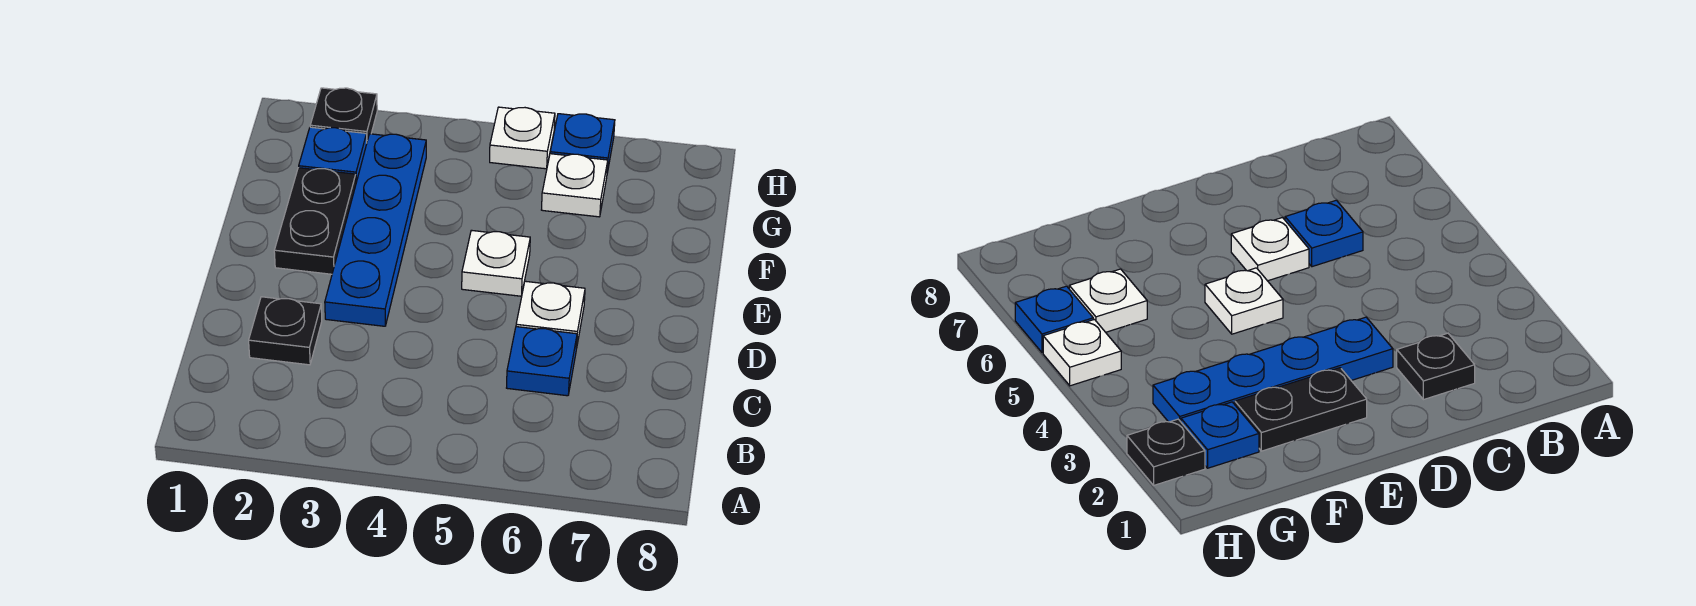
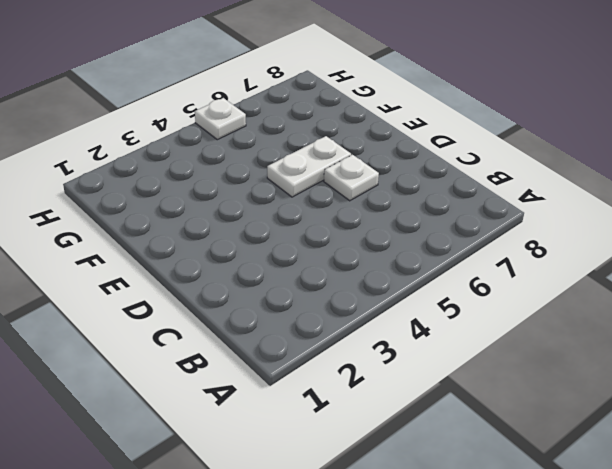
white plate E5:E6 level 1 -> white plate E5 level 1
none -> black plate C2 level 1
none -> blue plate C6 level 1

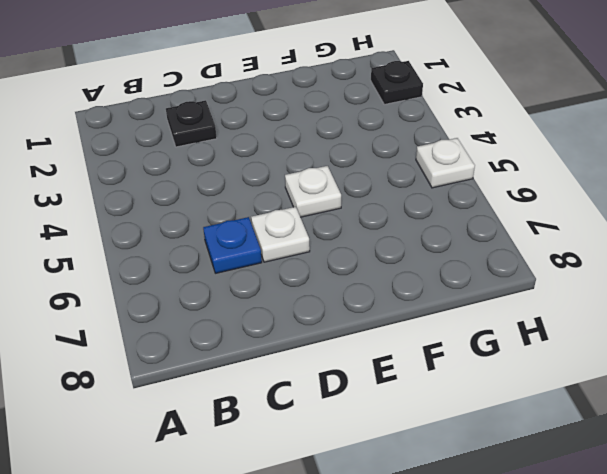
none -> blue plate D3:G3 level 1
none -> black plate E2:F2 level 1

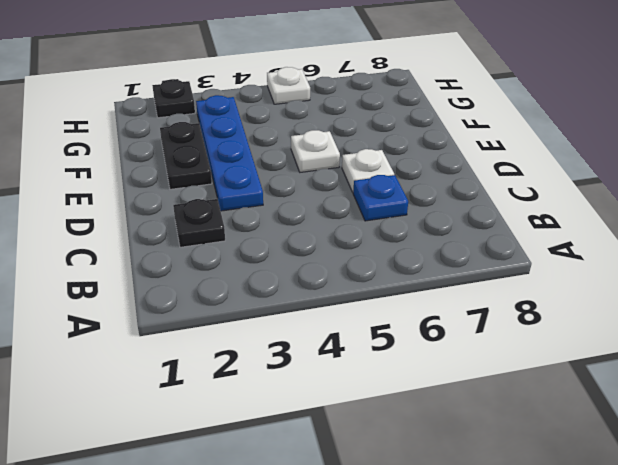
none -> blue plate G2 level 1
none -> white plate G6 level 1

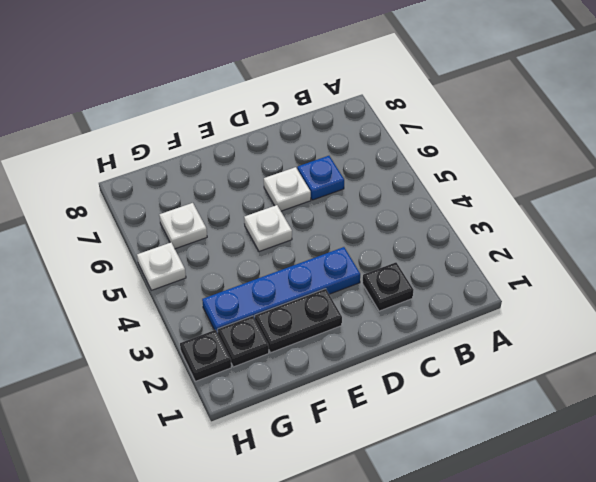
black plate G2 level 1 -> blue plate G2 level 1
none -> blue plate H6 level 1

